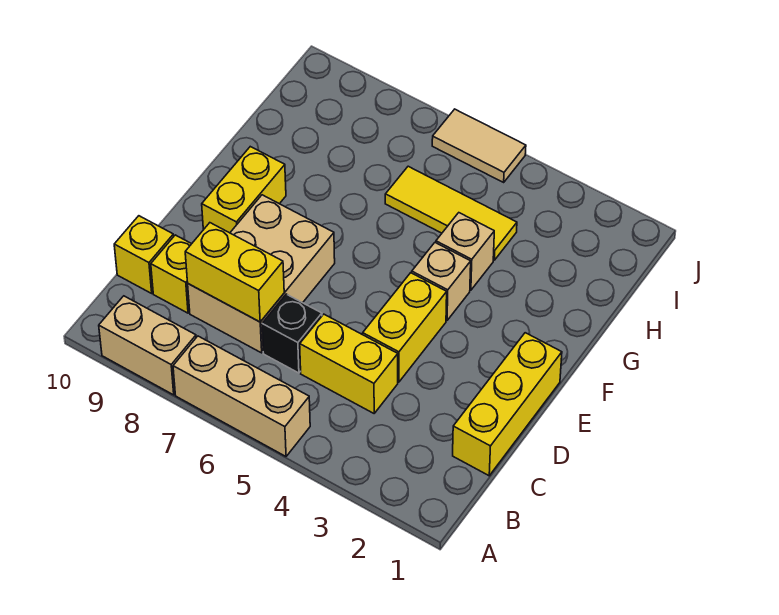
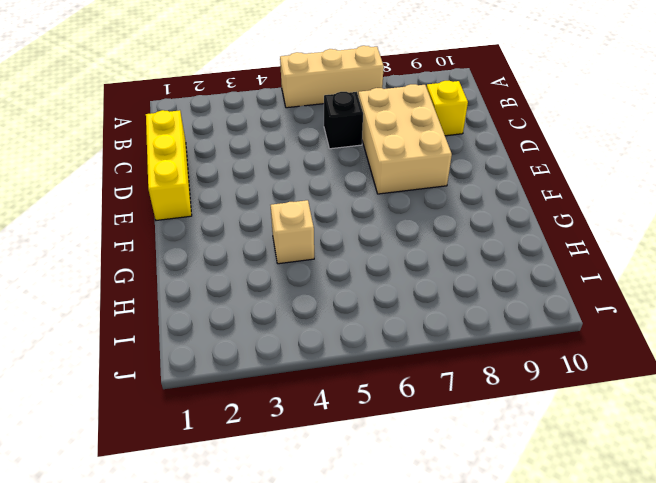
none -> tan brick A8:A9 level 1
none -> yellow brick C4:C5 level 1
none -> yellow brick C10 level 1

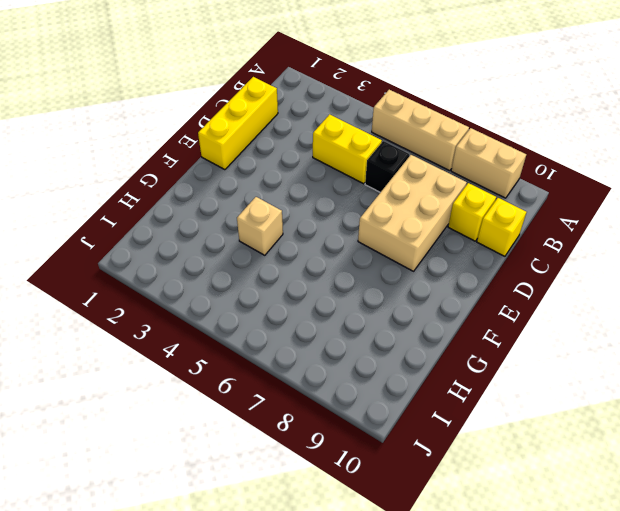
none -> yellow brick D4:E4 level 1
none -> yellow brick E9:F9 level 1
none -> tan brick F4 level 1

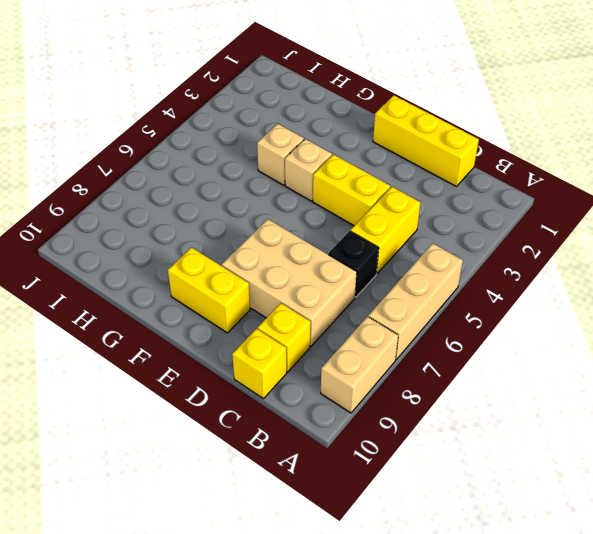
none -> yellow tile H4:H6 level 1
none -> tan tile J5:J6 level 1
none -> yellow brick C7:C8 level 2

